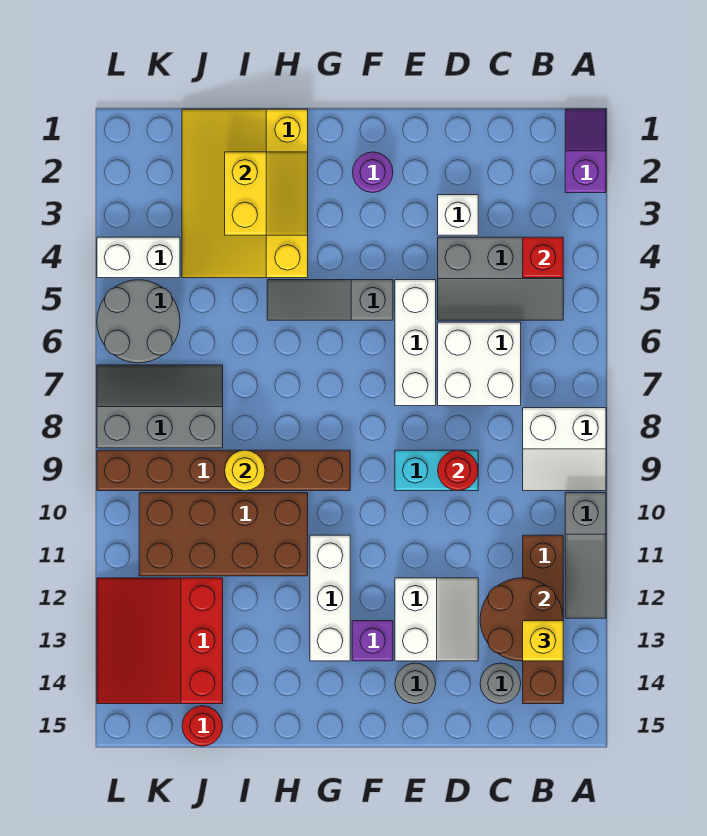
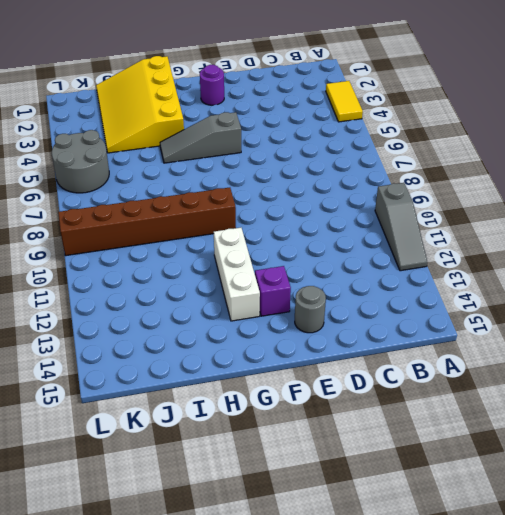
yellow tile A3:A4 level 1 -> none
none -> purple slope A1:A2 level 1 top 2
none -> white slope A8:B9 level 1 top 8
none -> grey slope B4:D5 level 1 top 4
none -> brown brick B11:B14 level 1

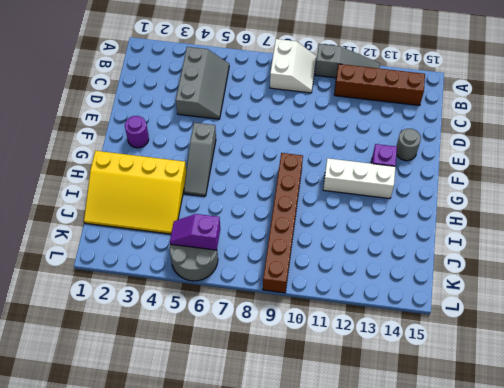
purple slope K5:K6 level 2 top 6 -> purple slope A1:A2 level 1 top 2
none -> white brick C6:D7 level 1
none -> grey round brick C14 level 1
none -> white brick D3 level 1
none -> cyan brick D9:E9 level 1

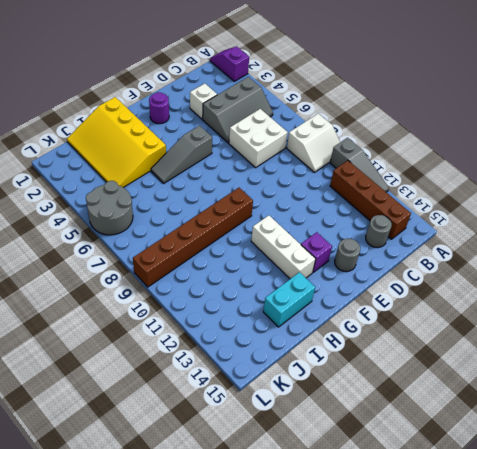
cyan brick H14:I14 level 1 -> cyan brick D9:E9 level 1
none -> white slope D12:E13 level 1 top E
none -> white brick E5:E7 level 1
none -> brown brick H10:K11 level 1
none -> grey slope J7:L8 level 1 top 8

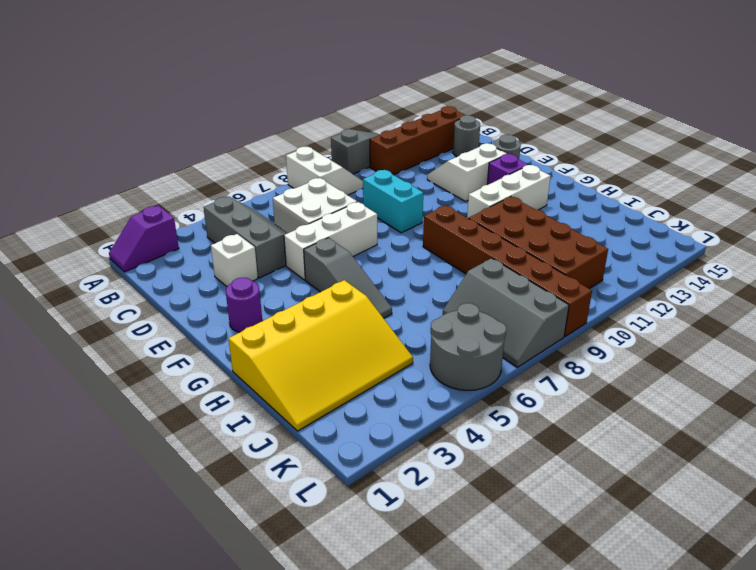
none -> red slope J12:L14 level 1 top J
none -> red round brick J15 level 1
none -> white brick K4:L4 level 1
none -> red brick B4 level 2

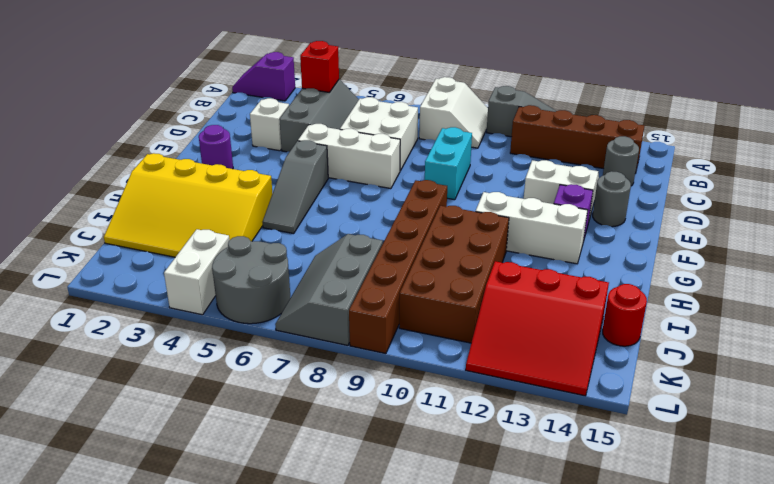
none -> brown round brick B12:C13 level 2
none -> red round brick D9 level 2
none -> yellow slope H2:I3 level 2 top I
none -> yellow round brick I9 level 2

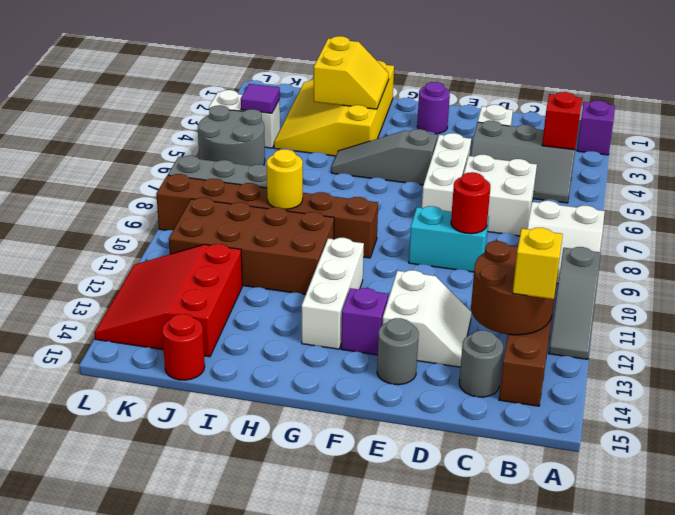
purple tile K4 level 2 -> none

